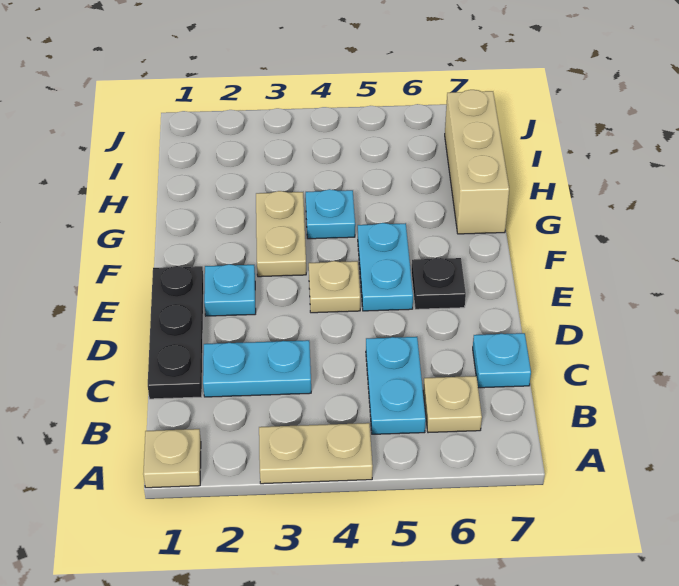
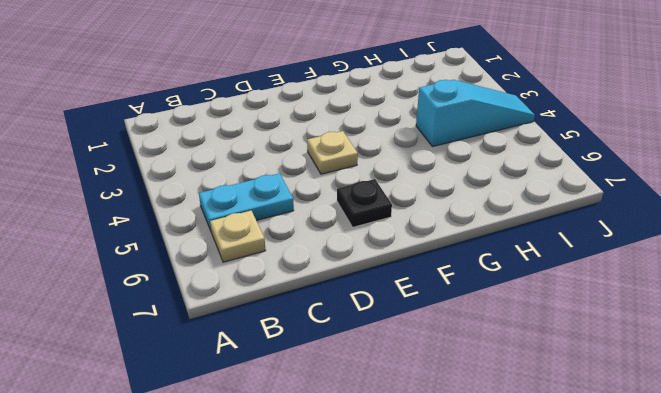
cyan slope H4:J4 level 1 top H -> none
none -> tan plate A1 level 1
none -> tan plate A3:A4 level 1
none -> black plate C1:E1 level 1

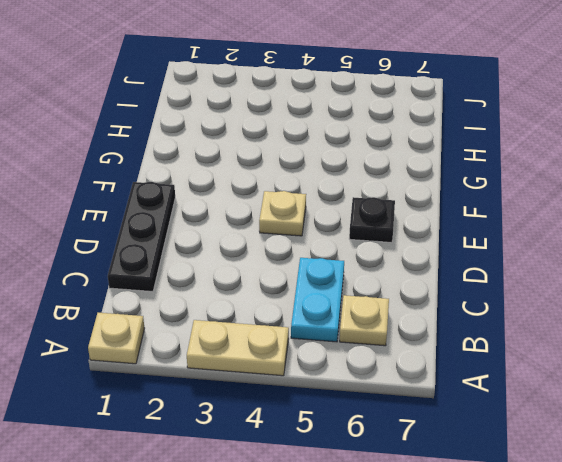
none -> cyan plate C2:C3 level 1
none -> cyan plate C7 level 1
none -> cyan plate E2 level 1

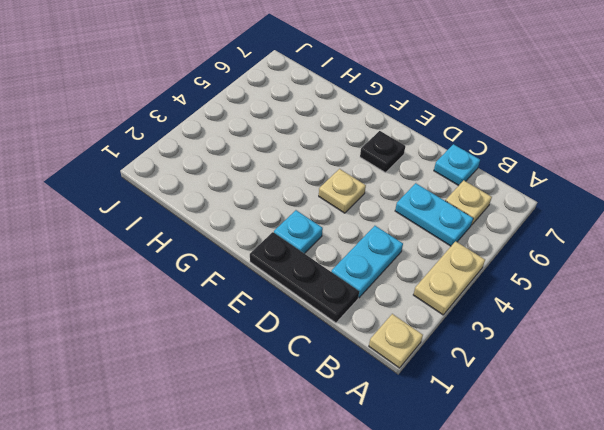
none -> cyan plate E5:F5 level 1
none -> tan plate F3:G3 level 1
none -> cyan plate G4 level 1

